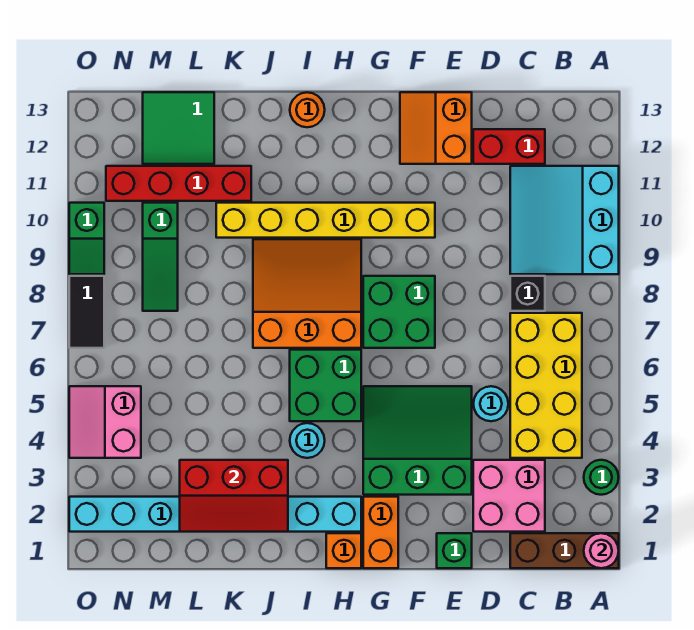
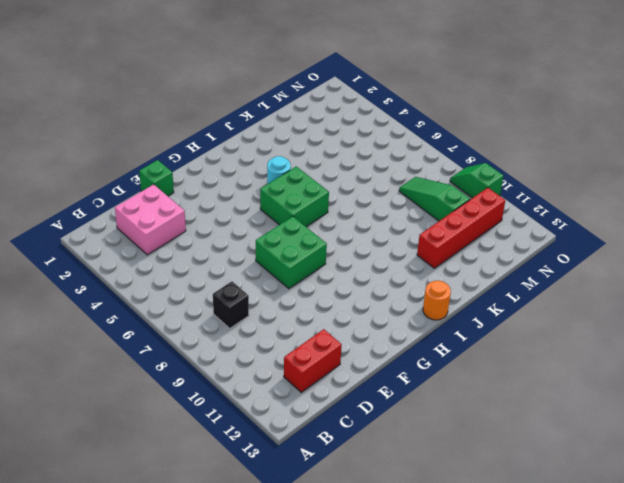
none -> brown brick A1:C1 level 1
none -> green round brick A3 level 1
none -> cyan slope A9:C11 level 1 top A

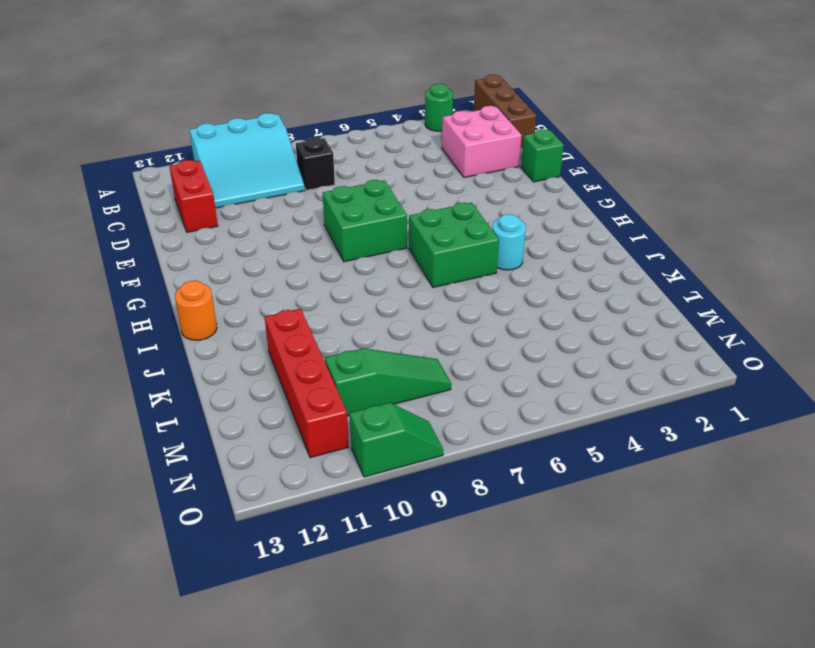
none -> yellow brick B4:C7 level 1
none -> cyan round brick D5 level 1
none -> green slope E3:G5 level 1 top 3

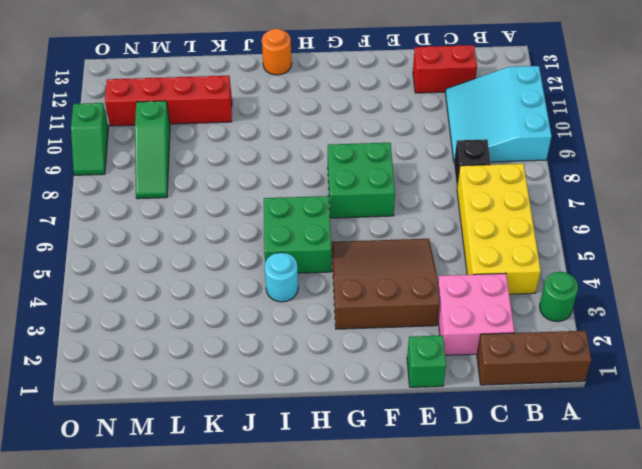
brown slope E3:G5 level 1 top 3 -> green slope E3:G5 level 1 top 3
none -> cyan round brick D5 level 1
none -> orange slope E12:F13 level 1 top E
none -> yellow brick F10:K10 level 1

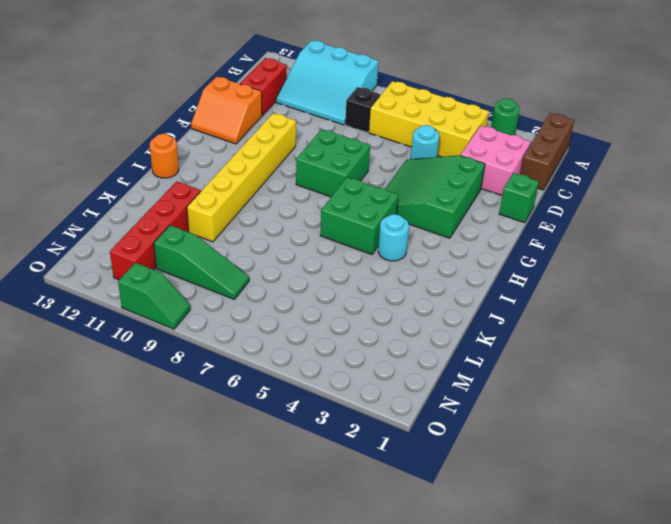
none -> orange brick G1:G2 level 1
none -> orange brick H1 level 1
none -> cyan brick H2:O2 level 1

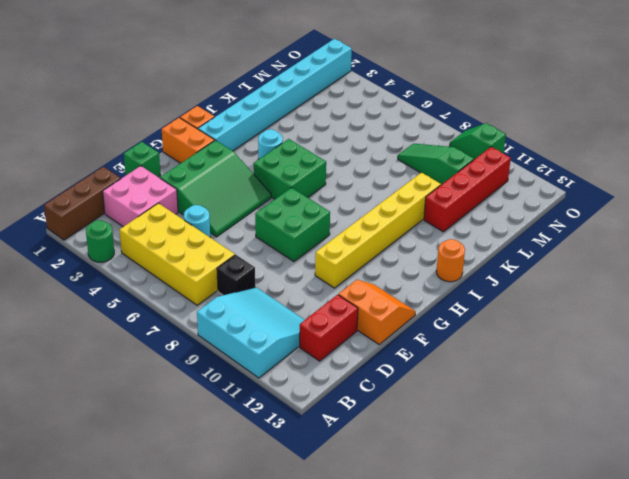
none -> orange slope H7:J9 level 1 top 7
none -> green tile L12:M13 level 1
none -> pink slope N4:O5 level 1 top N

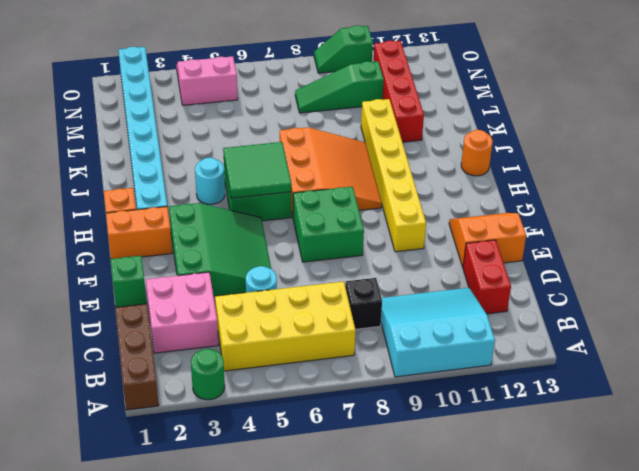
green tile H5:I6 level 2 -> green tile L12:M13 level 1
none -> black tile O7:O8 level 1
none -> pink round brick A1 level 2
none -> red slope J2:L3 level 2 top 3

